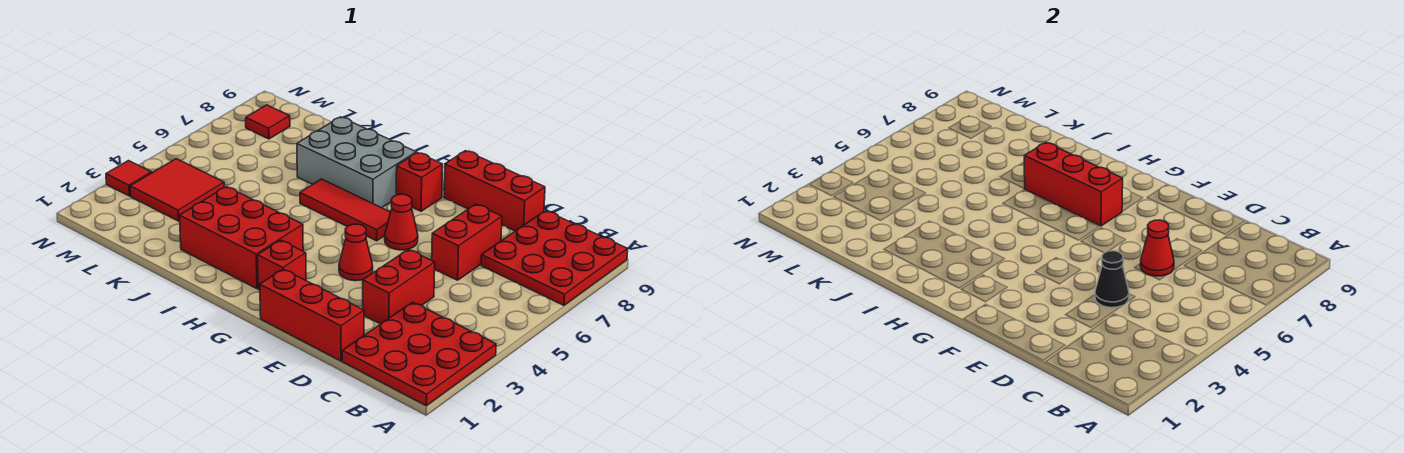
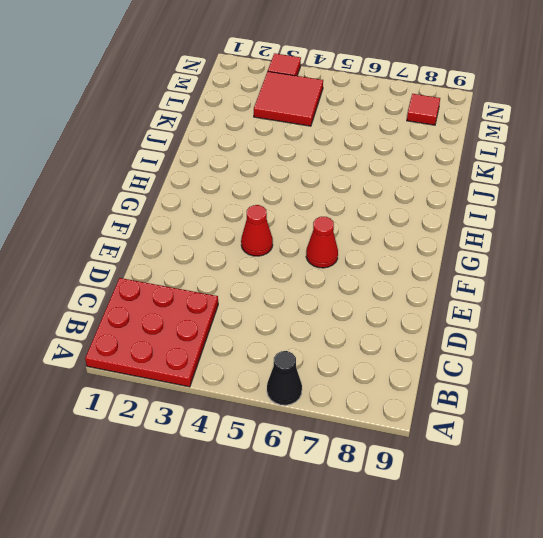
black cone A6 level 1 -> black cone D4 level 2
none -> red plate A7:C9 level 1
none -> red brick D1:F1 level 1
none -> red brick D3:D4 level 1

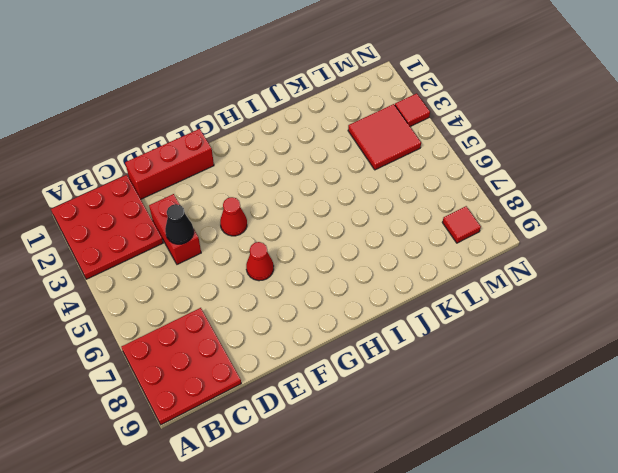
none -> red brick D6:D7 level 1
none -> red brick D9:F9 level 1
none -> red brick G2 level 1

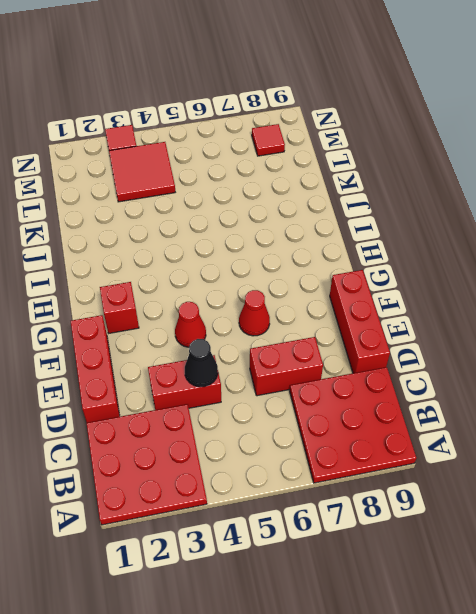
none -> red tile G6:I6 level 1
none -> red brick G8 level 1
none -> red brick H2:J3 level 1

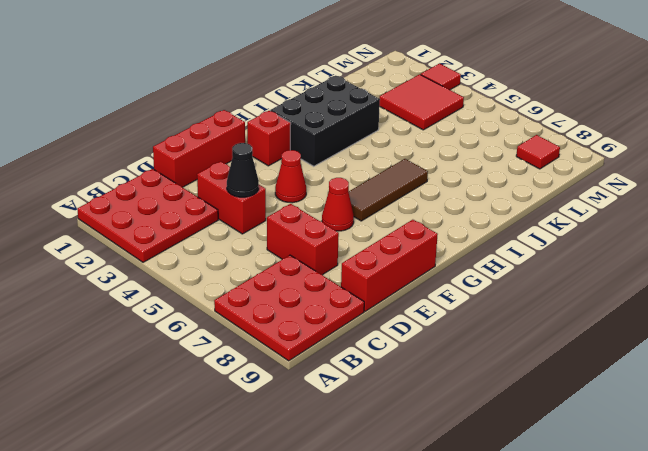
brown tile G6:I6 level 1 -> red tile G6:I6 level 1
black brick H2:J3 level 1 -> red brick H2:J3 level 1
none -> red brick G8 level 1
none -> grey brick H7:J8 level 1
none -> red cone D6 level 2

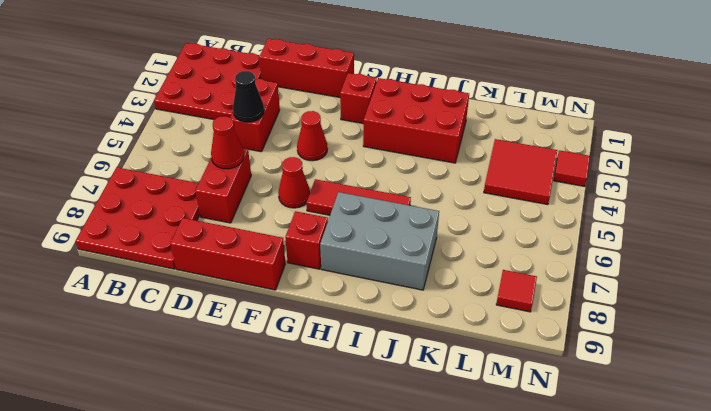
none -> red brick G7:I7 level 2

